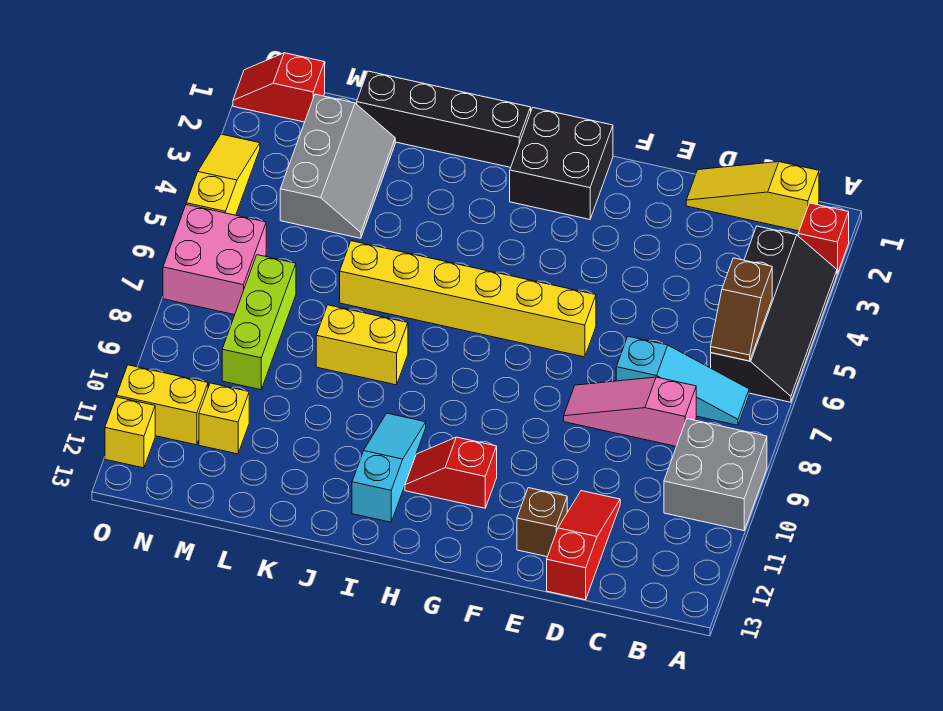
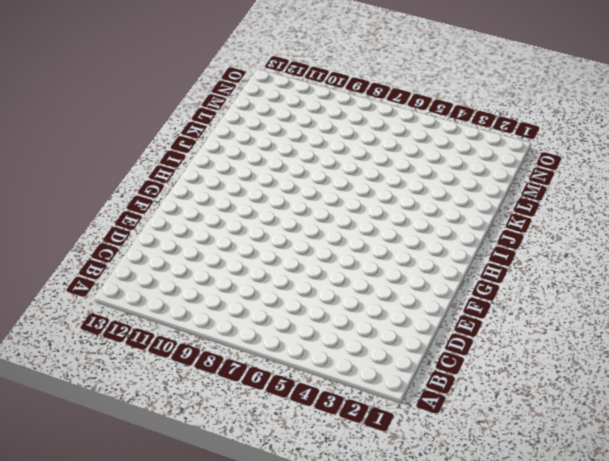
none -> red brick A2 level 1
none -> black slope A3:B6 level 1 top B
none -> grey brick A9:B10 level 1

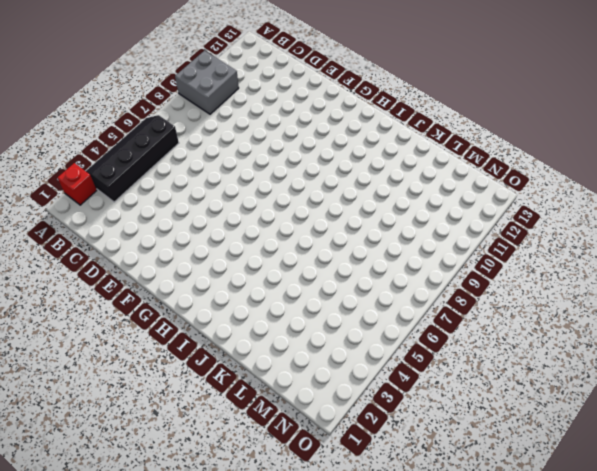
none -> yellow slope B1:D1 level 1 top B
none -> cyan slope B7:D7 level 1 top D
none -> pink slope C8:E8 level 1 top C

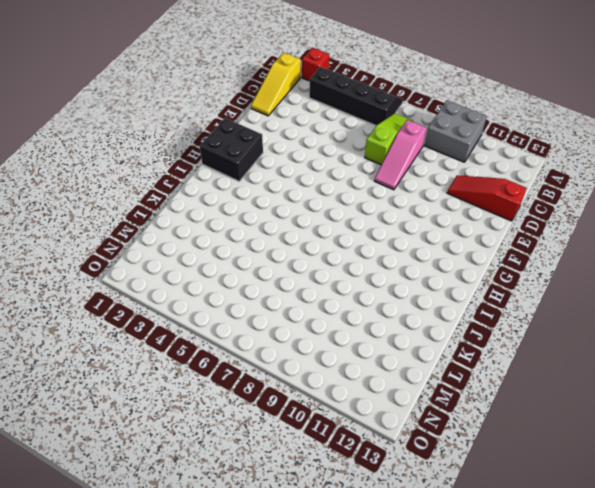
lime slope B7:D7 level 1 top D -> cyan slope B7:D7 level 1 top D
none -> brown brick E12 level 1
none -> yellow brick F6:K6 level 1
none -> red slope G11:H11 level 1 top G

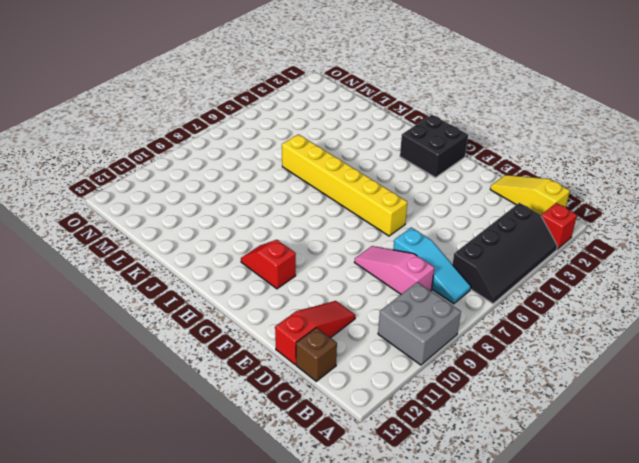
brown brick C13 level 1 -> brown brick E12 level 1
none -> black brick I1:L1 level 1
none -> cyan slope I10:I12 level 1 top 12
none -> yellow brick J8:K8 level 1

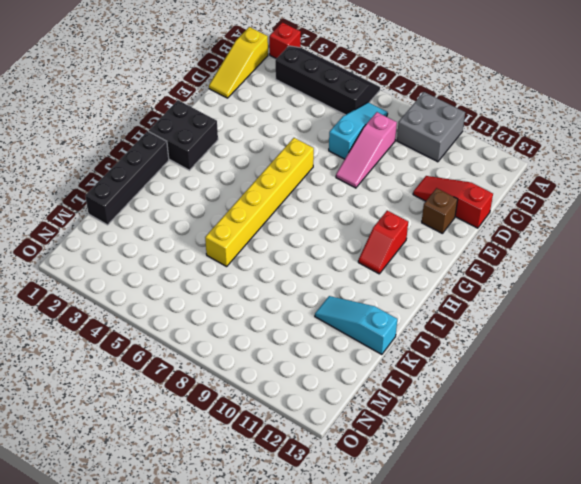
cyan slope K11:K13 level 1 top 13 -> cyan slope I10:I12 level 1 top 12
none -> yellow brick J8:K8 level 1
none -> grey slope L2:M4 level 1 top M
none -> lime brick M7:M9 level 1

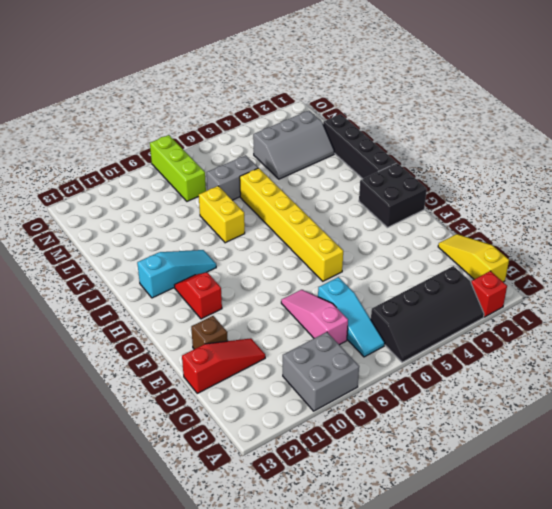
grey brick L6:L7 level 1 -> none
lime brick M8:O8 level 1 -> lime brick M7:M9 level 1
none -> yellow brick M11 level 1
none -> red slope N1:O1 level 1 top N
none -> pink brick N6:O7 level 1

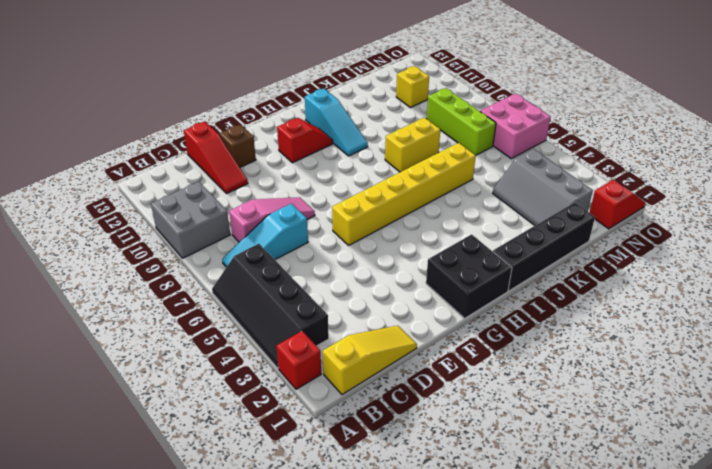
none -> yellow brick N11:O11 level 1
none -> yellow slope O3:O5 level 1 top 5
none -> yellow brick O12 level 1

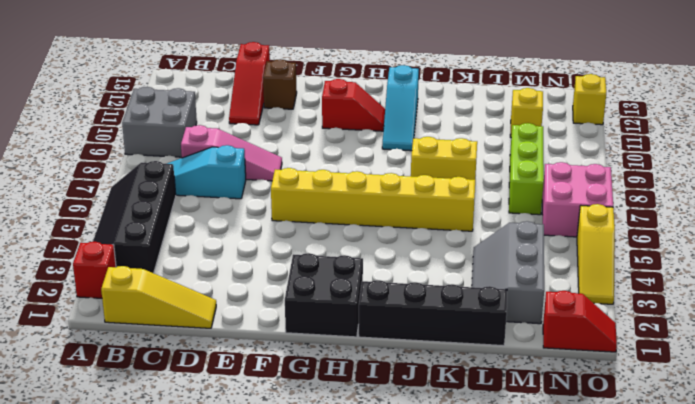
none -> yellow brick N11:O11 level 1
none -> brown slope B5:B6 level 2 top 5

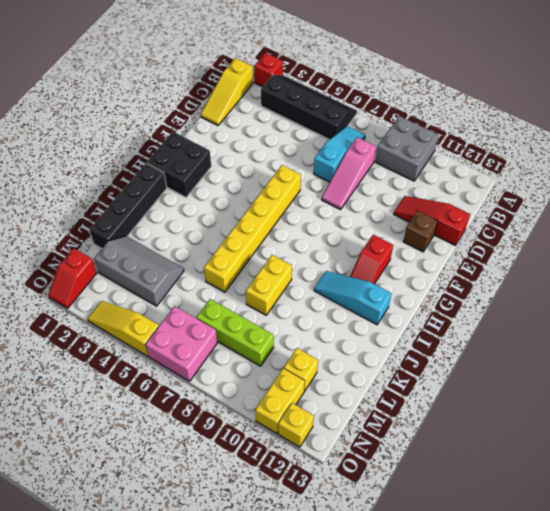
none -> brown slope B5:B6 level 2 top 5

